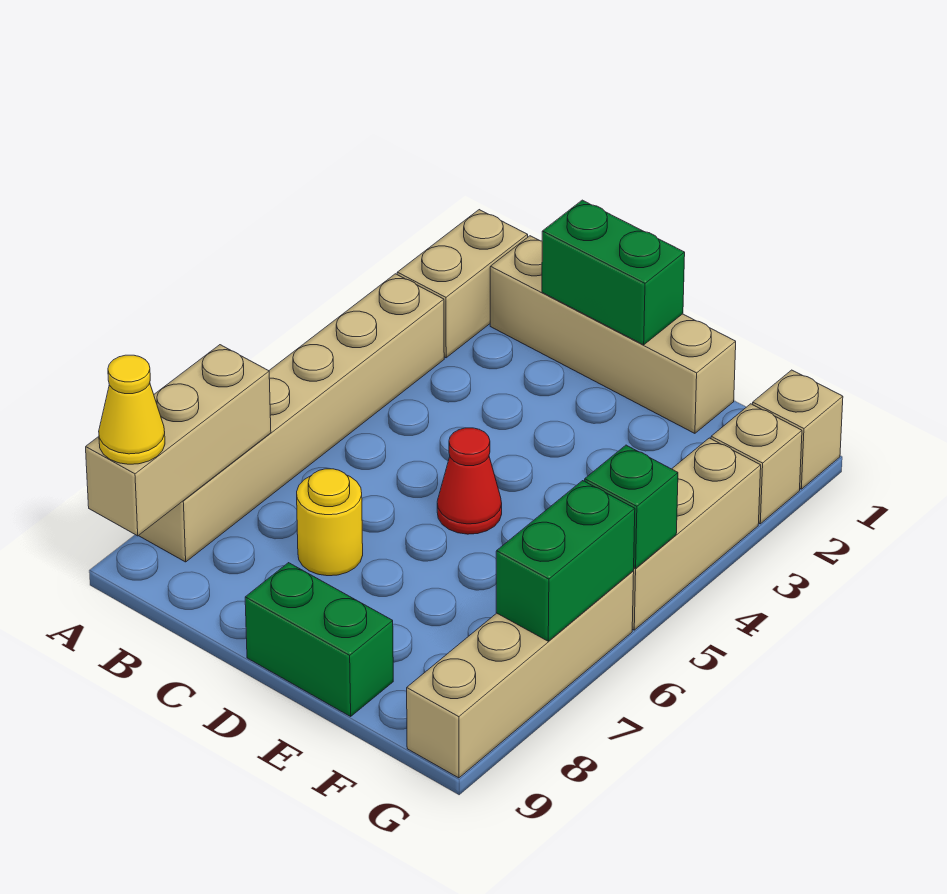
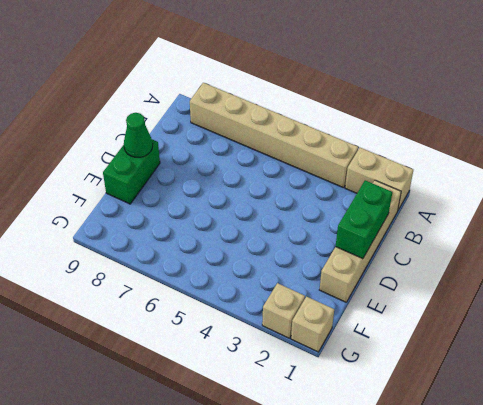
green cone D9 level 2 -> none
none -> yellow round brick C7 level 1
none -> red cone D5 level 1
none -> tan brick G3:G5 level 1

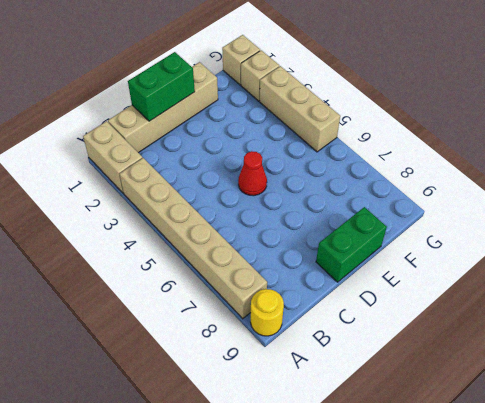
yellow round brick A9 level 1 -> yellow round brick C7 level 1
none -> tan brick G6:G9 level 1
none -> tan brick A7:A9 level 2
none -> green brick G5 level 2

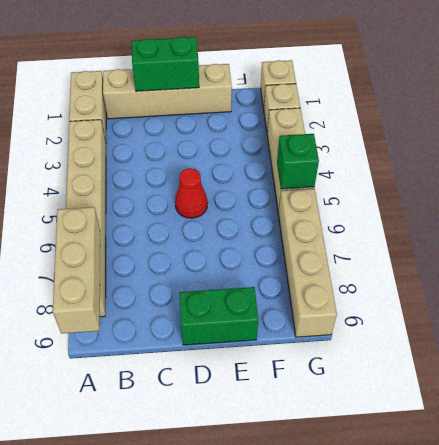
none -> yellow round brick C7 level 1
none -> green brick G6:G7 level 2
none -> yellow cone A9 level 3

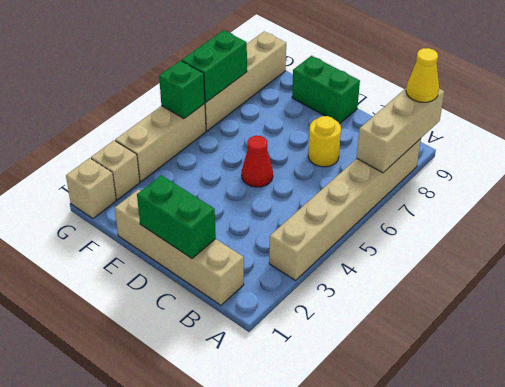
none -> tan brick A1:A2 level 1

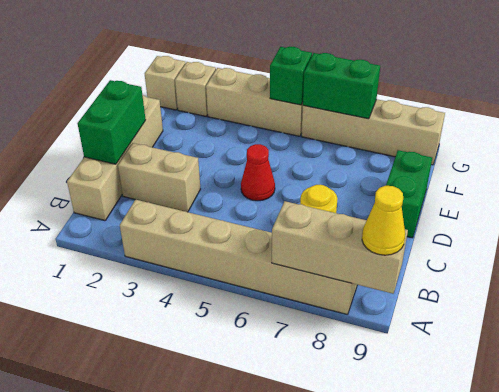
tan brick C2:C3 level 1 -> tan brick A1:A2 level 1

